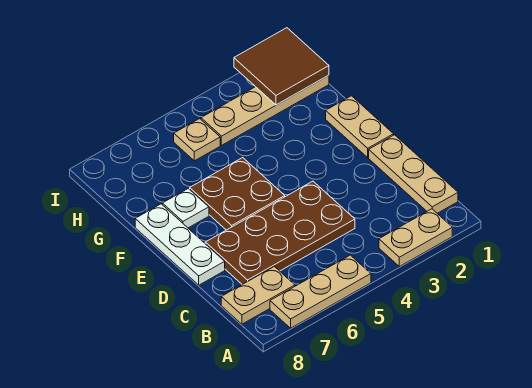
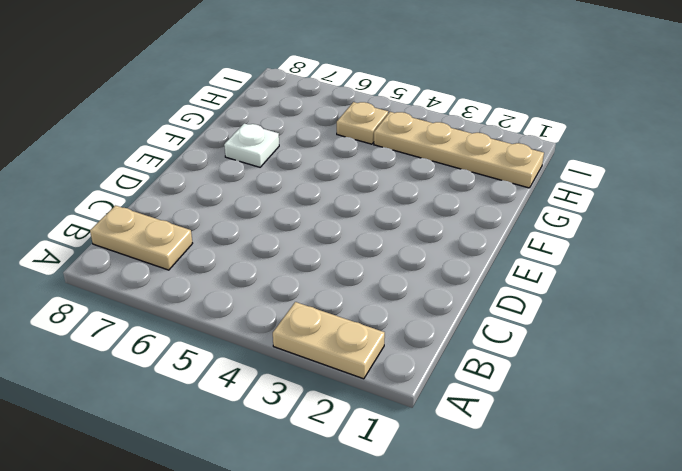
none -> tan plate A5:A7 level 1
none -> tan plate B1:D1 level 1
none -> brown plate C4:D7 level 1

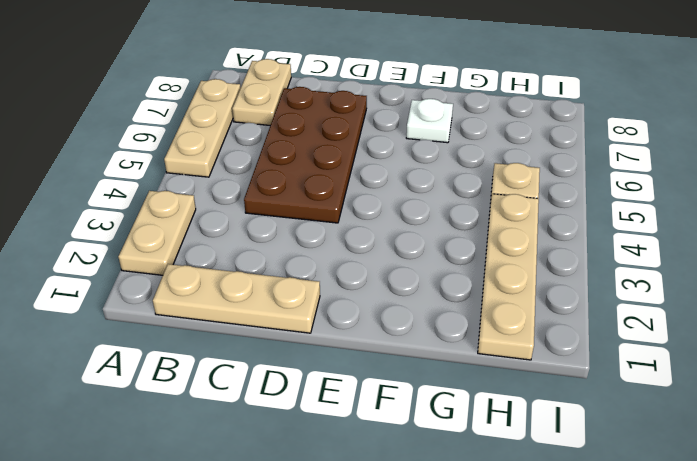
none -> white plate D8:F8 level 1
none -> tan plate E1:F1 level 1
none -> brown plate E5:F6 level 1

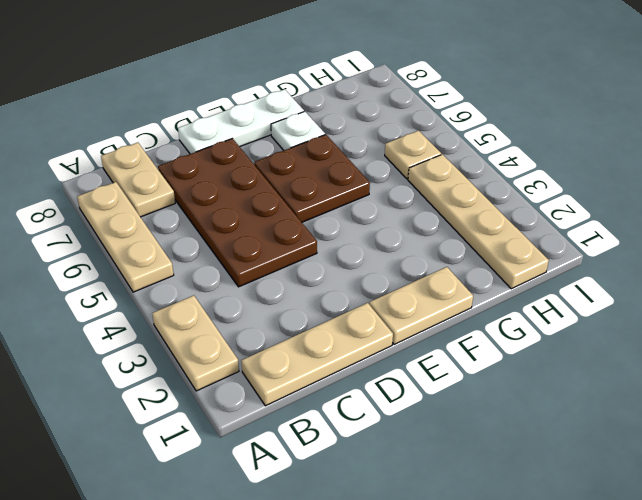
none -> brown tile H1:I2 level 2

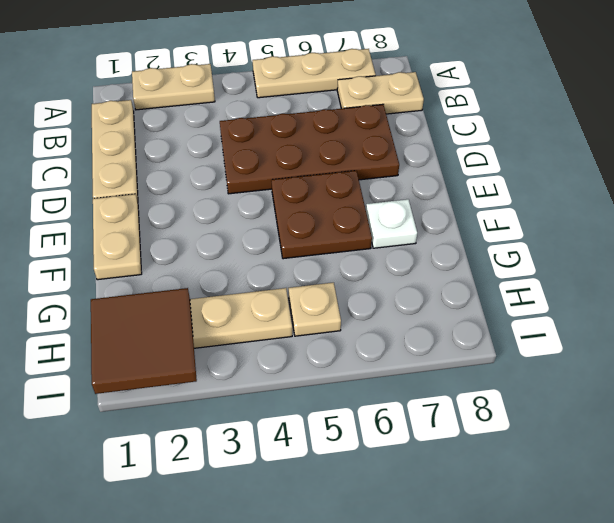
none -> white plate D8:F8 level 1

